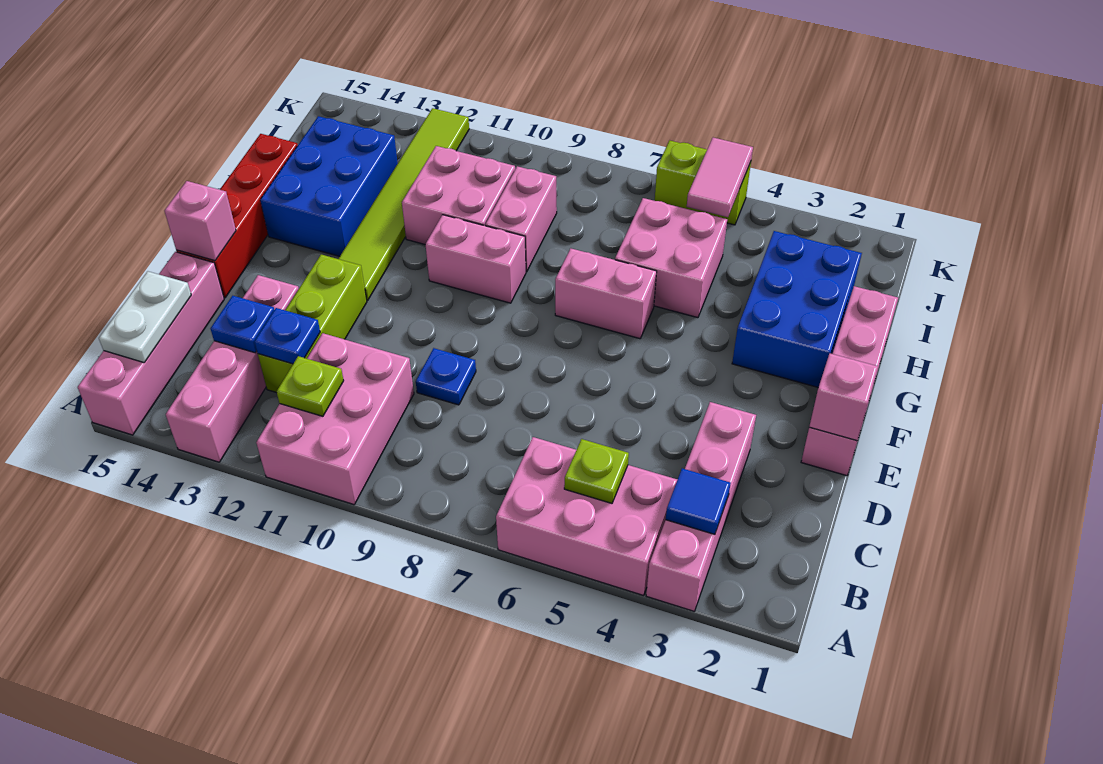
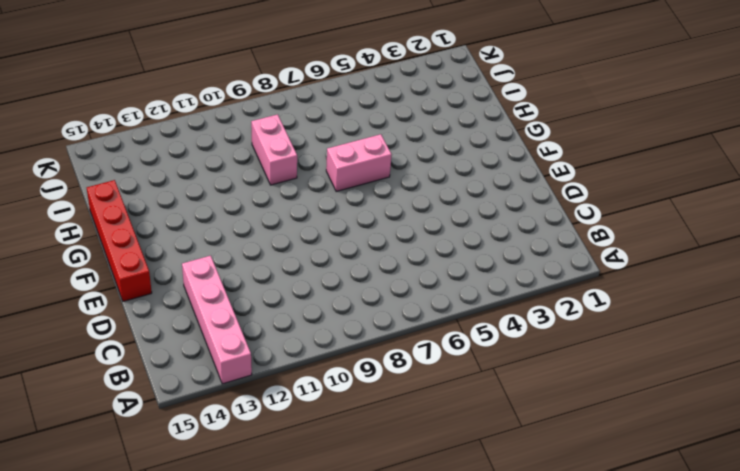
none -> pink brick A3:D3 level 1
none -> pink brick A4:B6 level 1
none -> pink brick A10:C11 level 1

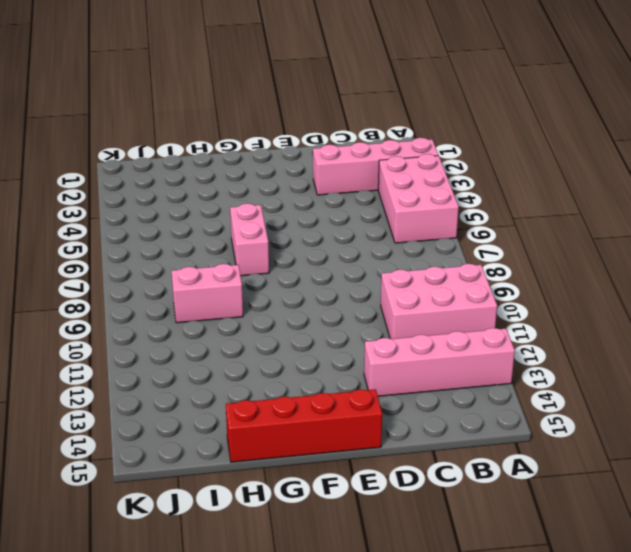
none -> pink brick A15:D15 level 1
none -> lime brick C12:E12 level 1
none -> blue plate D9 level 1

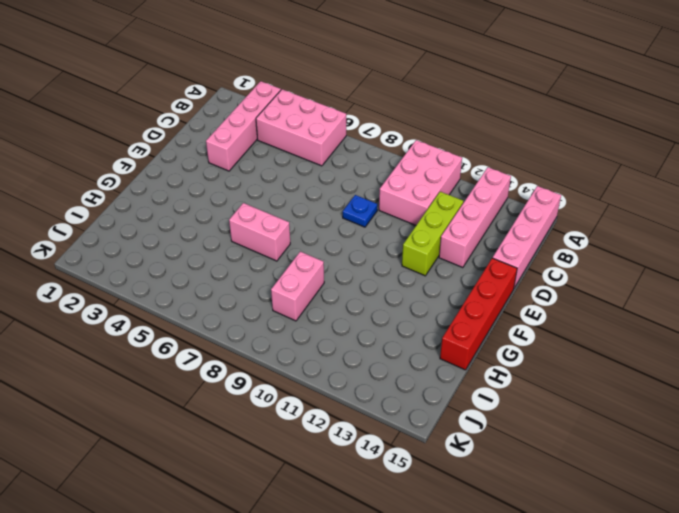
none -> pink brick E1:H1 level 1
none -> lime tile F12:K12 level 1
none -> blue brick G2:I3 level 1

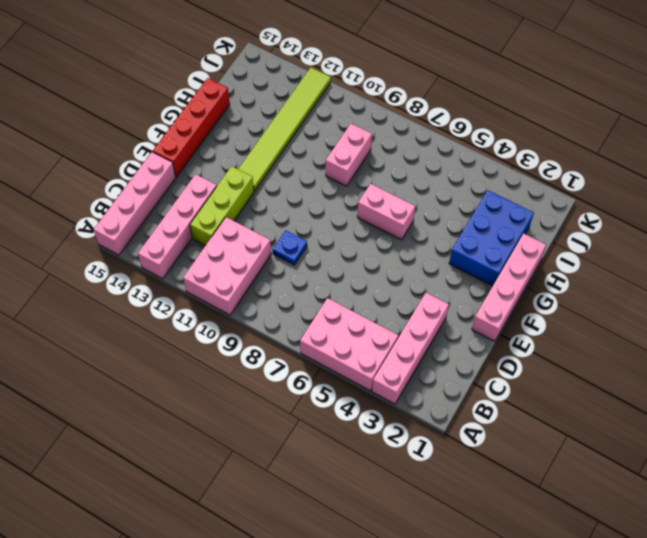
none -> pink brick G9:G10 level 1
none -> blue brick G13:I14 level 1
none -> pink brick H5:I6 level 1

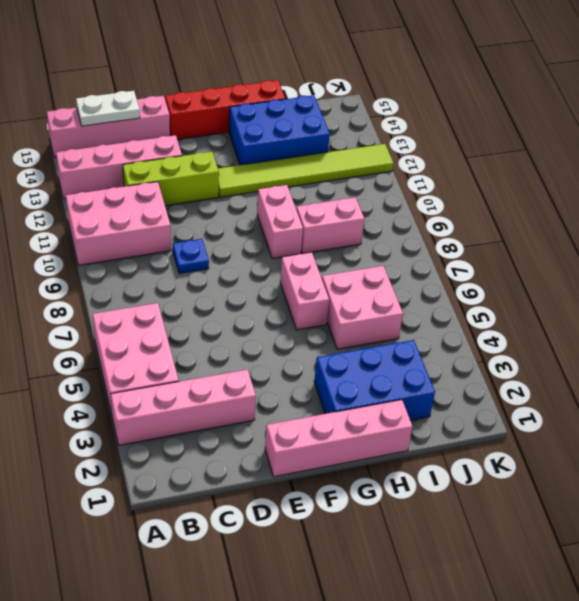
none -> pink brick H10:I11 level 1
none -> lime brick K5:K6 level 1
none -> blue tile B3 level 2

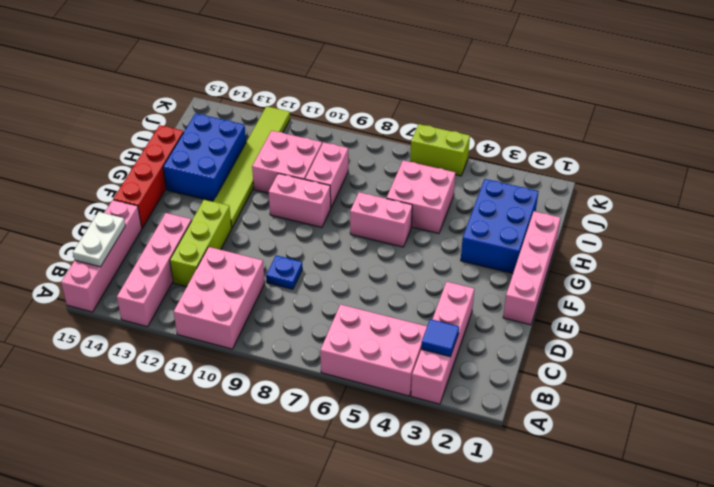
none -> lime plate B5 level 2
none -> lime plate B11 level 2
none -> blue plate C12 level 2

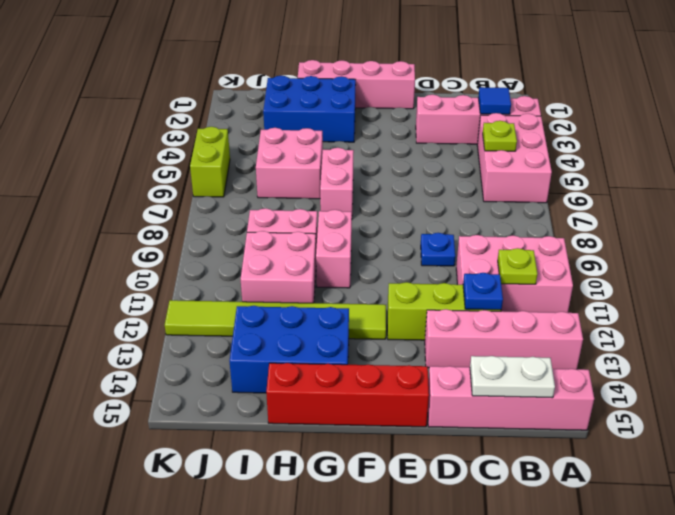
none -> blue plate C13 level 2
none -> pink brick E1 level 2
none -> pink brick E15 level 2

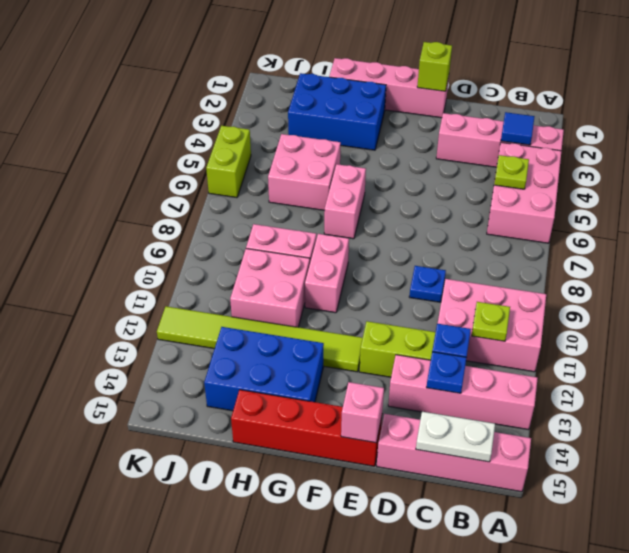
lime brick E1 level 2 -> pink brick E1 level 2
none -> pink tile J5:K5 level 2

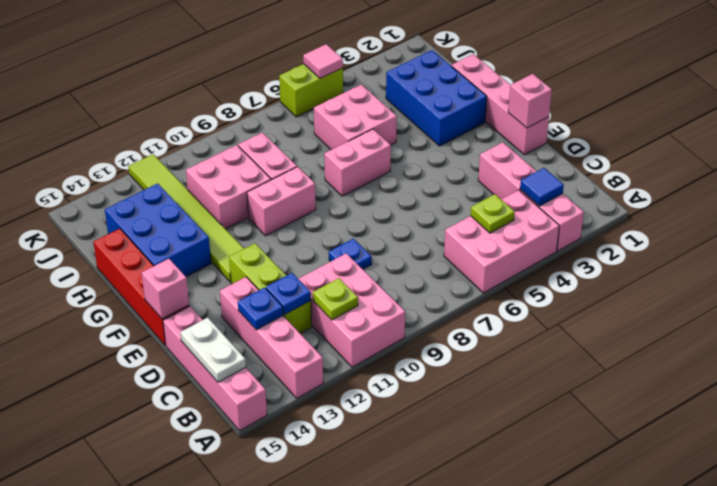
pink tile K5 level 2 -> pink tile J5:K5 level 2

